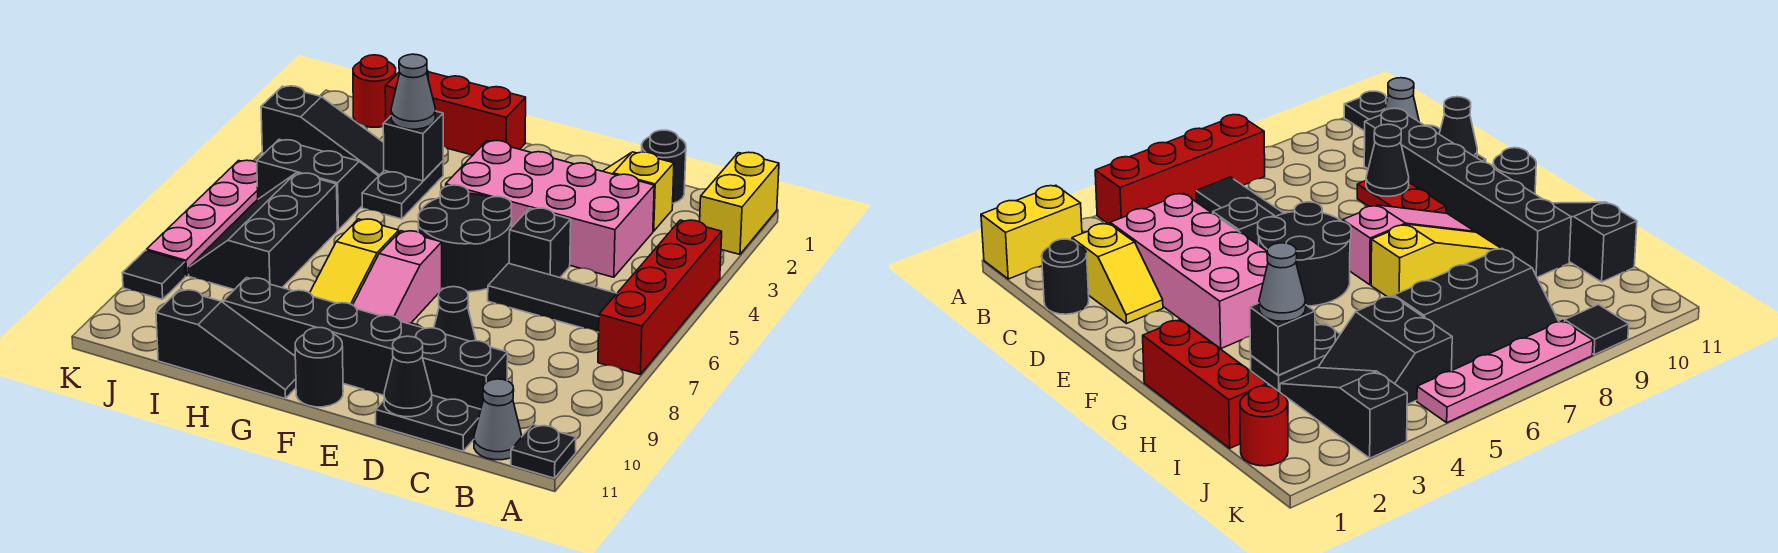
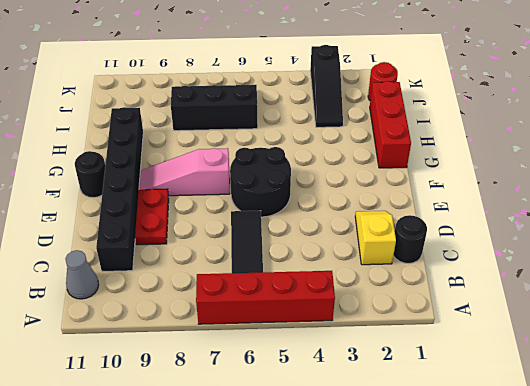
none -> yellow brick A1:A2 level 1
none -> black plate A11 level 1
none -> pink brick C3:F4 level 1

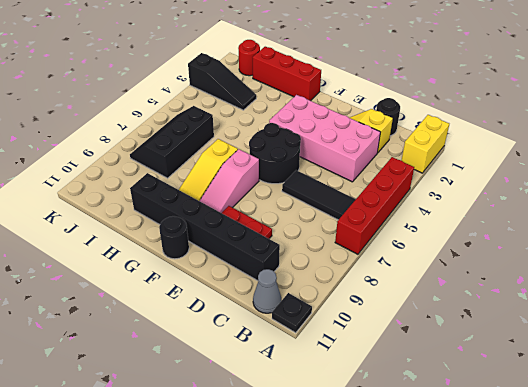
none -> black plate C11:D11 level 1
none -> black brick D5 level 1
none -> black slope G11:I11 level 1 top I

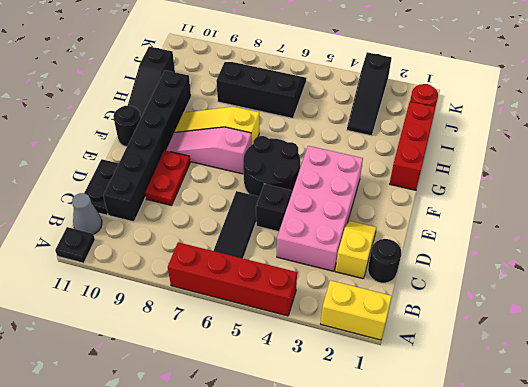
none -> black plate H3:H4 level 1
none -> black slope I4:J5 level 1 top 5
none -> pink plate K5:K8 level 1

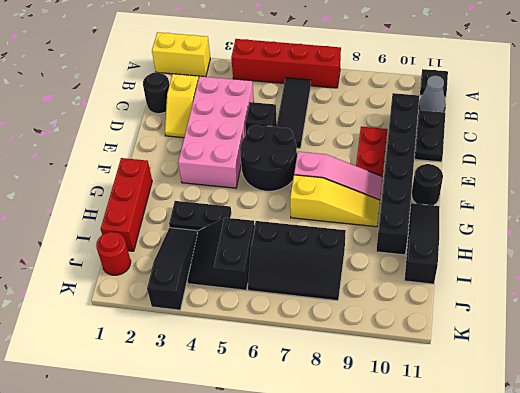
none -> pink plate K5:K8 level 1
none -> black tile K9 level 1
none -> black cone D9 level 2

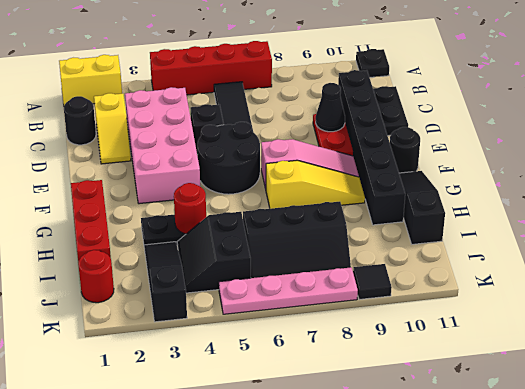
red round brick H4 level 2 -> none
none -> grey cone B11 level 1
none -> black cone D11 level 2
none -> black brick H3 level 2

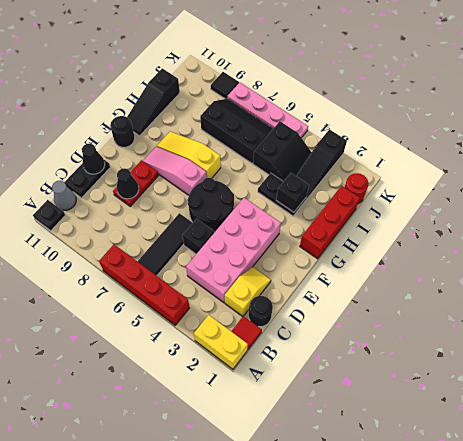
red tile B1 level 1 -> none
none -> black brick C10:H10 level 1
none -> grey cone H3 level 3

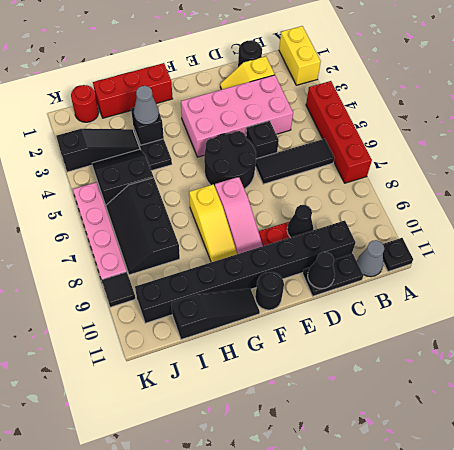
black brick C10:J10 level 1 -> black brick C10:H10 level 1

